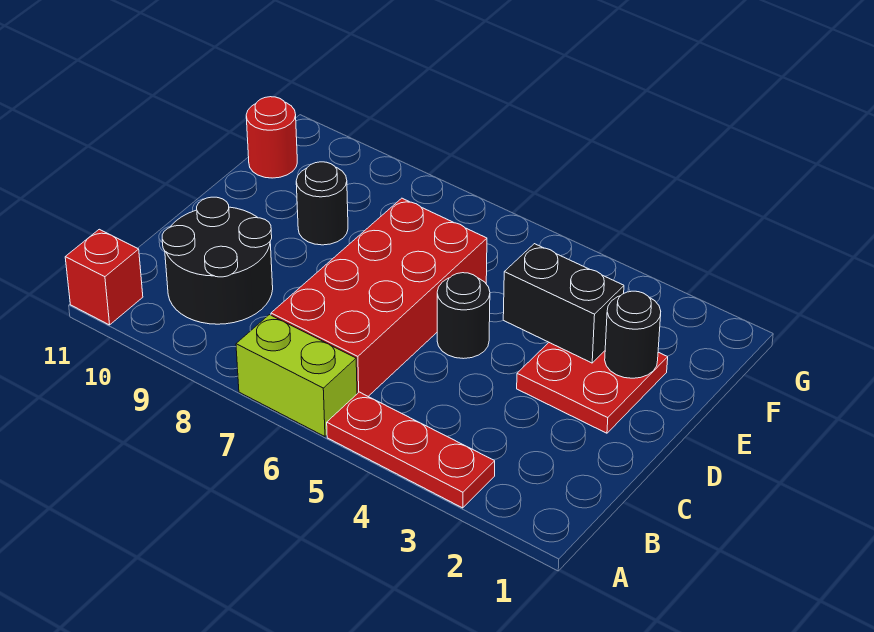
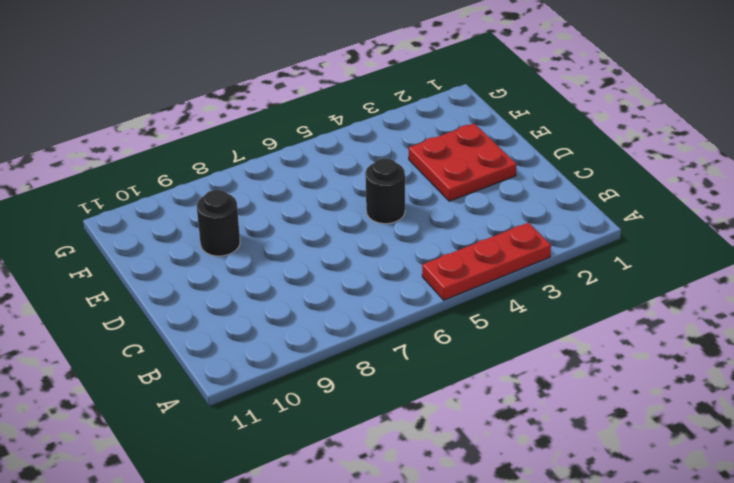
none -> lime brick A6:A7 level 1
none -> red brick A11 level 1

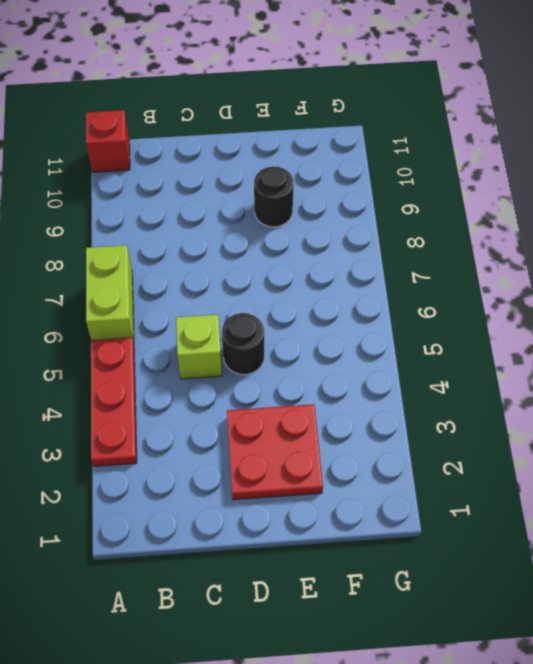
lime brick C5 level 1 -> none
none -> red brick B6:E7 level 1
none -> black round brick B9:C10 level 1

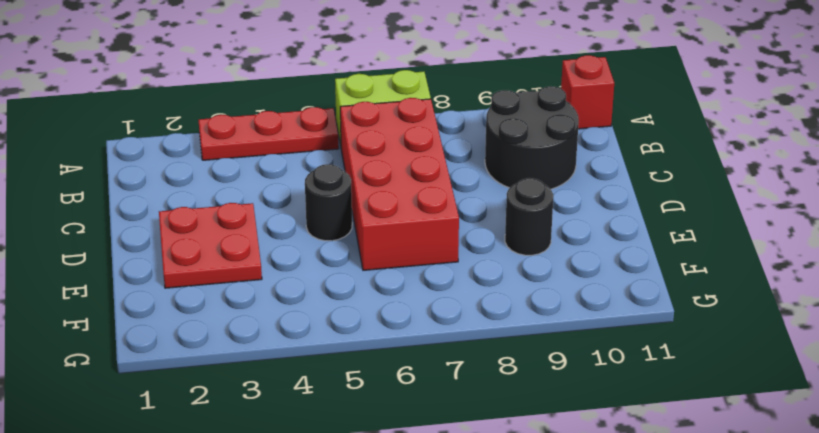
none -> red round brick F11 level 1
none -> black round brick E2 level 2

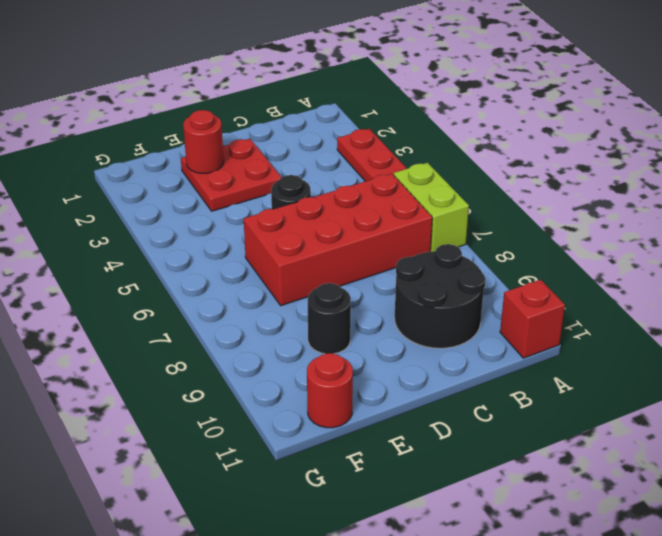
red round brick E2 level 2 -> black round brick E2 level 2
none -> black brick E3:E4 level 2

